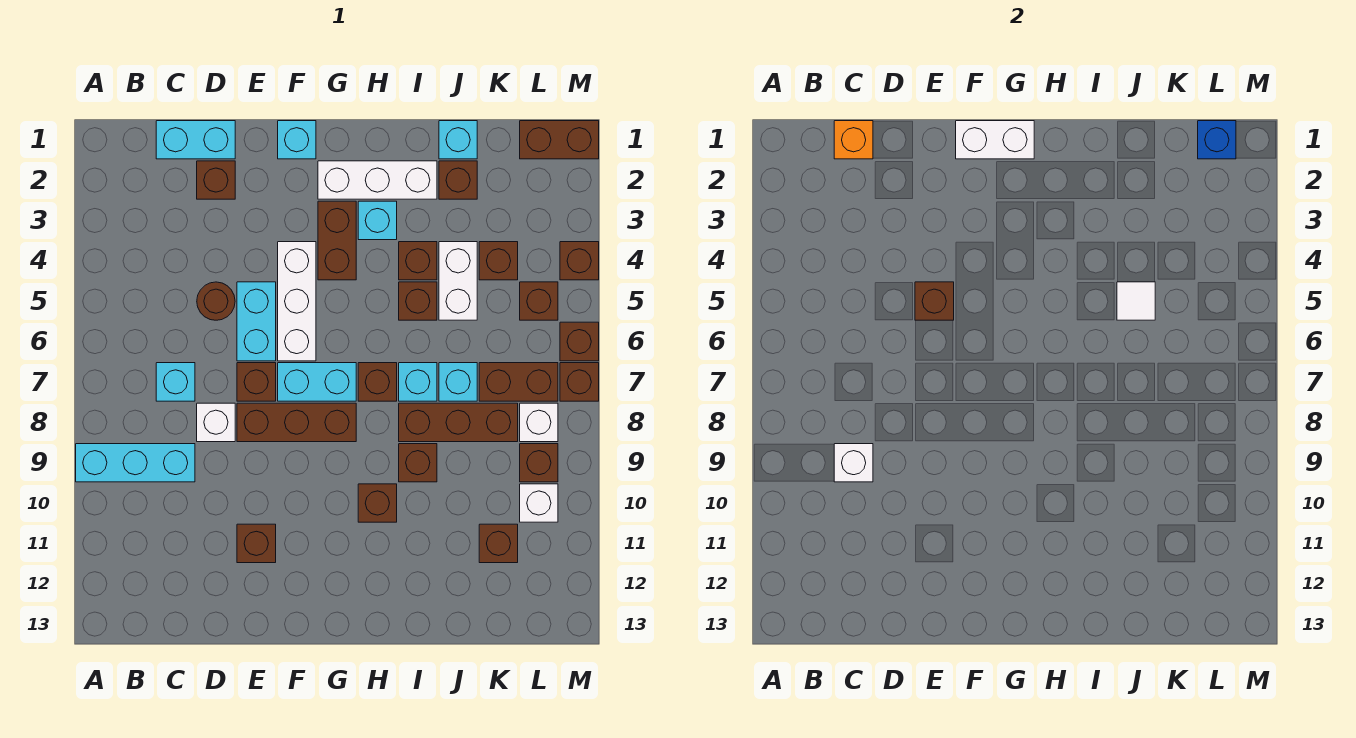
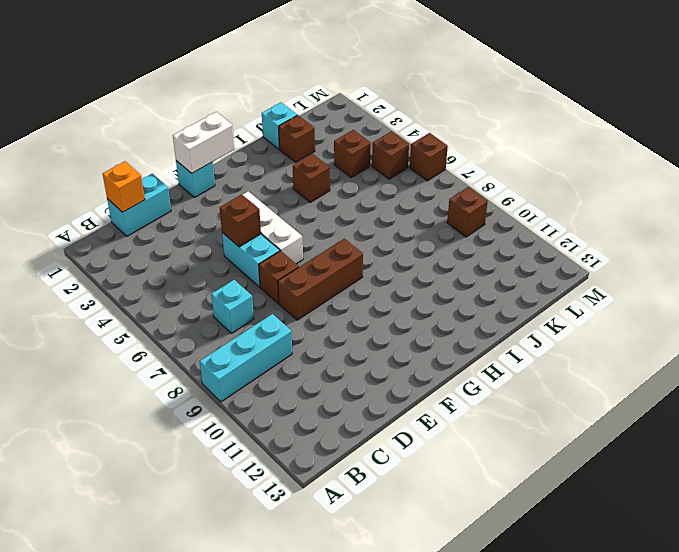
none -> brown brick D2 level 1
none -> brown round brick D5 level 1
none -> white brick D8 level 1
none -> brown brick E11 level 1

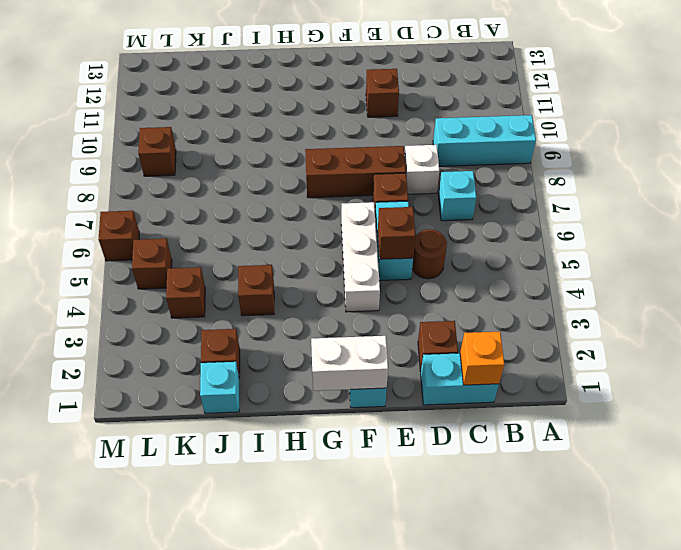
none -> cyan brick F7:G7 level 1
none -> white brick G2:I2 level 1
none -> brown brick G3:G4 level 1
none -> cyan brick H3 level 1

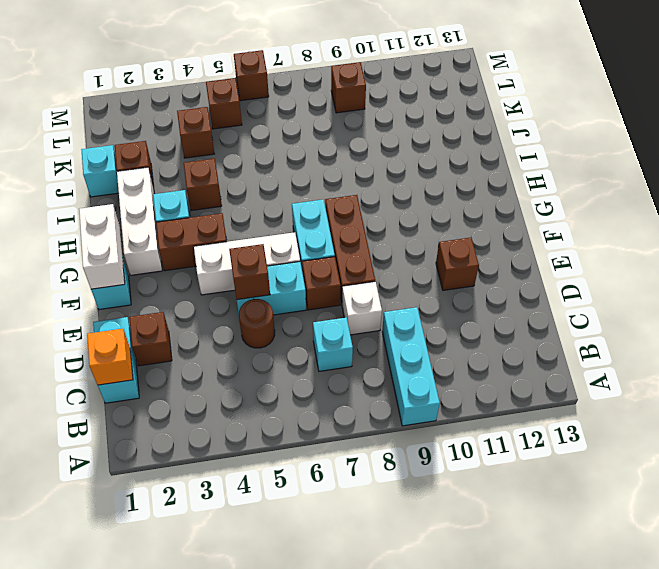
none -> brown brick H7 level 1
none -> brown brick H10 level 1
none -> brown brick I5 level 1
none -> cyan brick I7 level 1

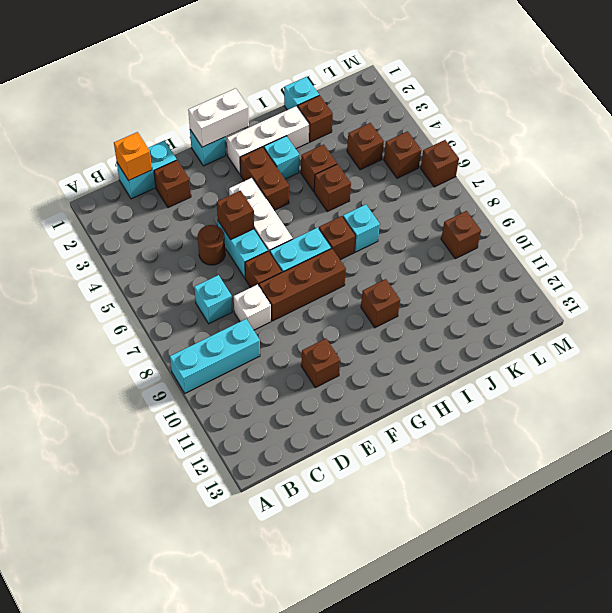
none -> brown brick I8:K8 level 1
none -> brown brick I9 level 1
none -> white brick J4:J5 level 1
none -> cyan brick J7 level 1

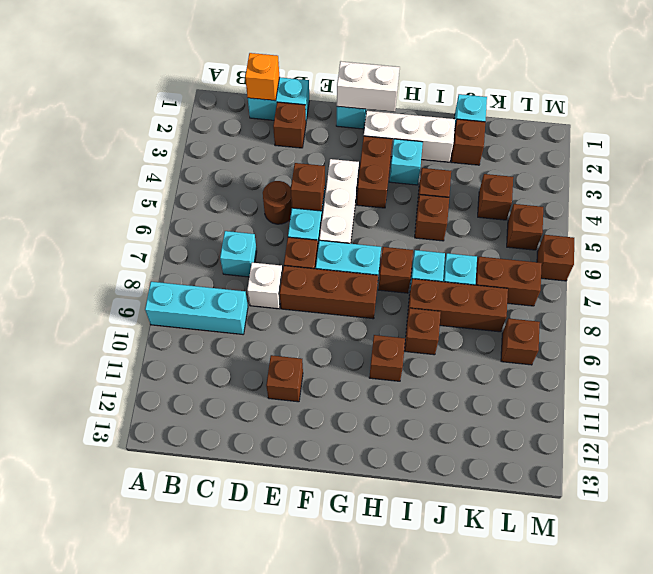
none -> white brick J4:J5 level 1
none -> brown brick K11 level 1
none -> brown brick L1:M1 level 1
none -> white brick L8 level 1

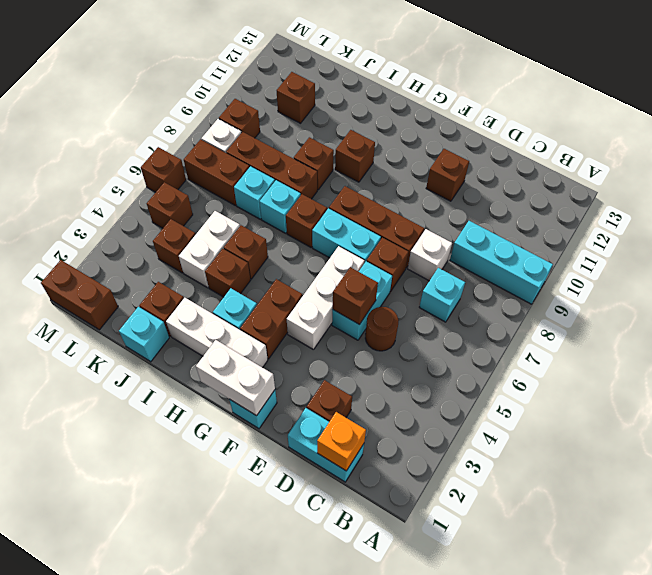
none -> white brick L10 level 1
none -> brown brick M4 level 1
none -> brown brick M7 level 1
none -> white brick C9 level 2

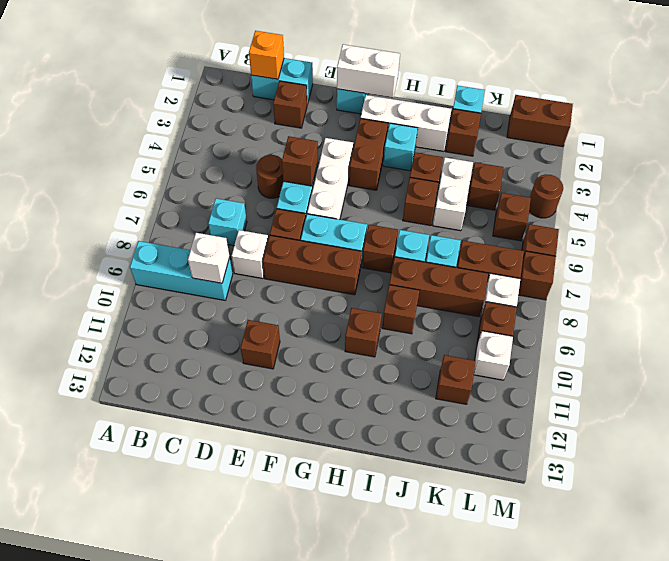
brown round brick M4 level 1 -> brown brick M4 level 1
none -> white tile J5 level 2
none -> blue brick L1 level 2

